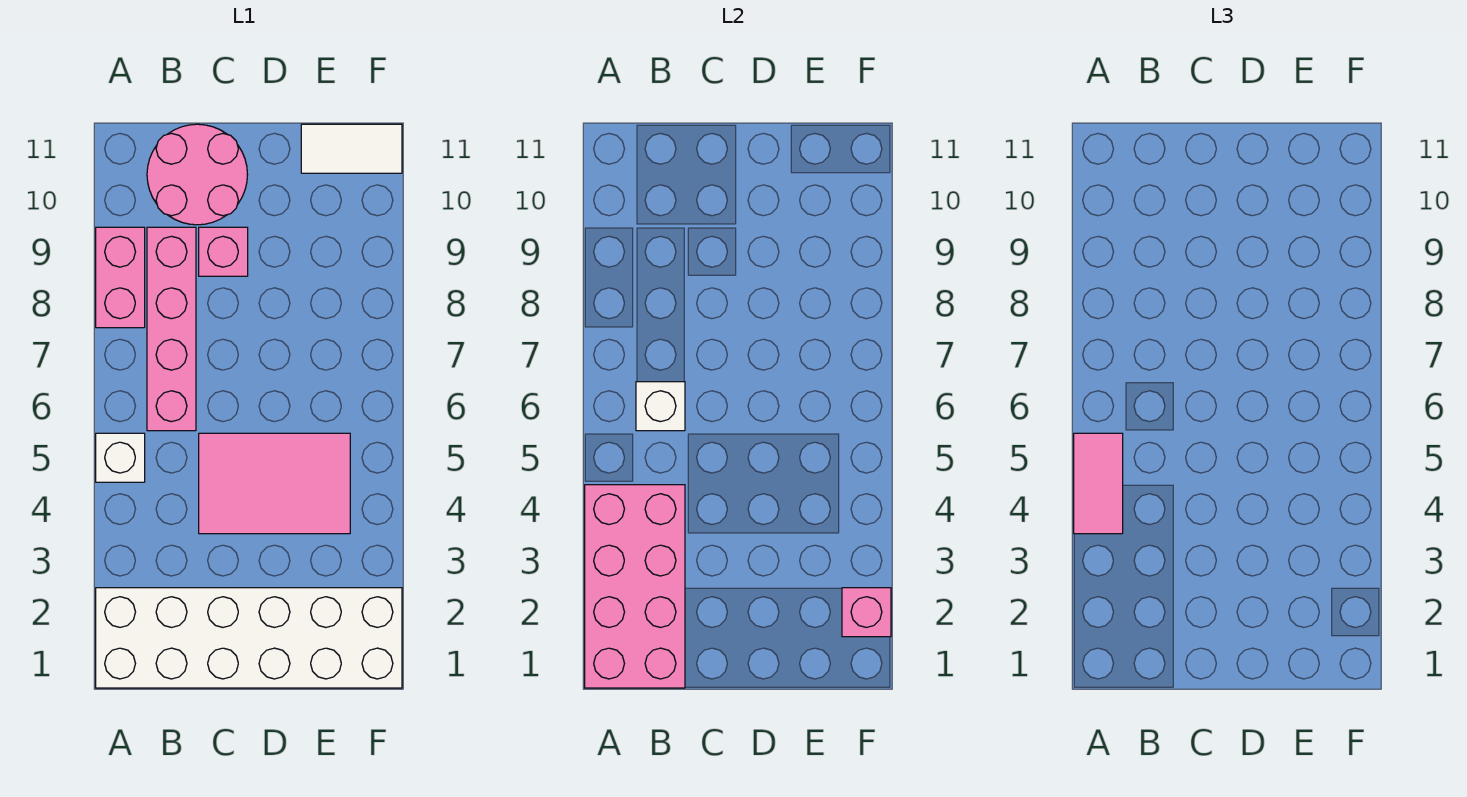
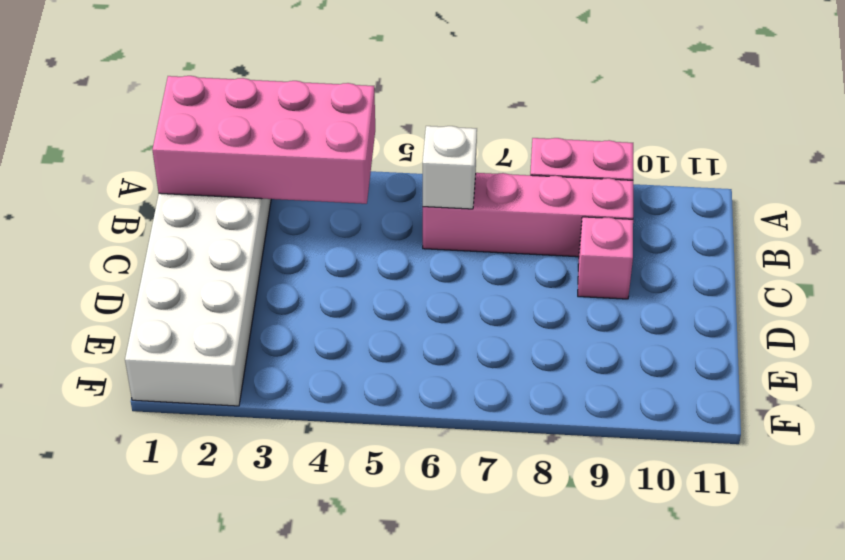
none -> white brick A5 level 1
none -> pink round brick B10:C11 level 1
none -> pink tile C4:E5 level 1

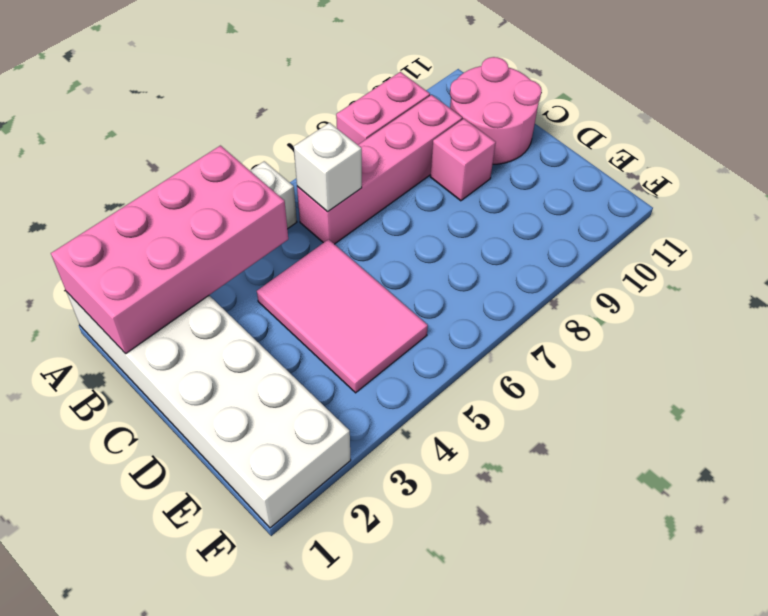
none -> white tile E11:F11 level 1
none -> pink brick F2 level 2
none -> pink tile A4:A5 level 3

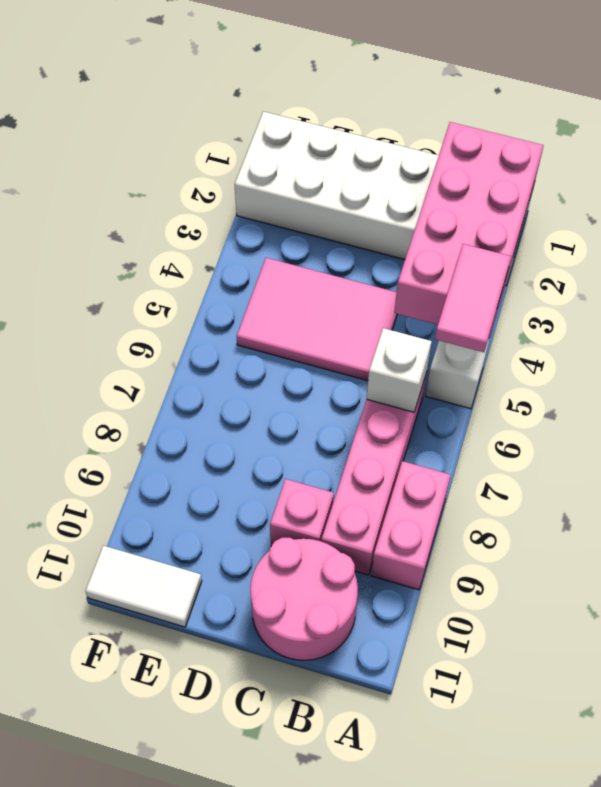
none -> pink brick F2 level 2

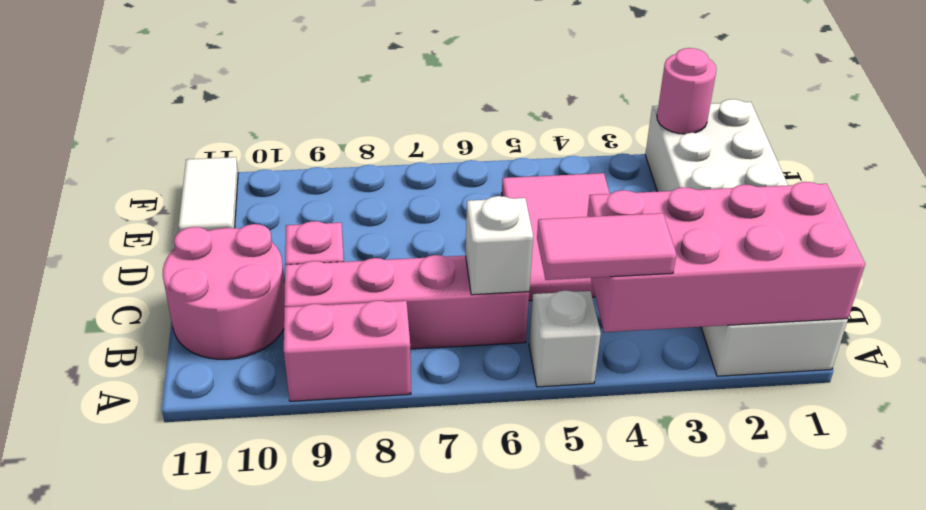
pink round brick F2 level 2 -> pink brick F2 level 2

